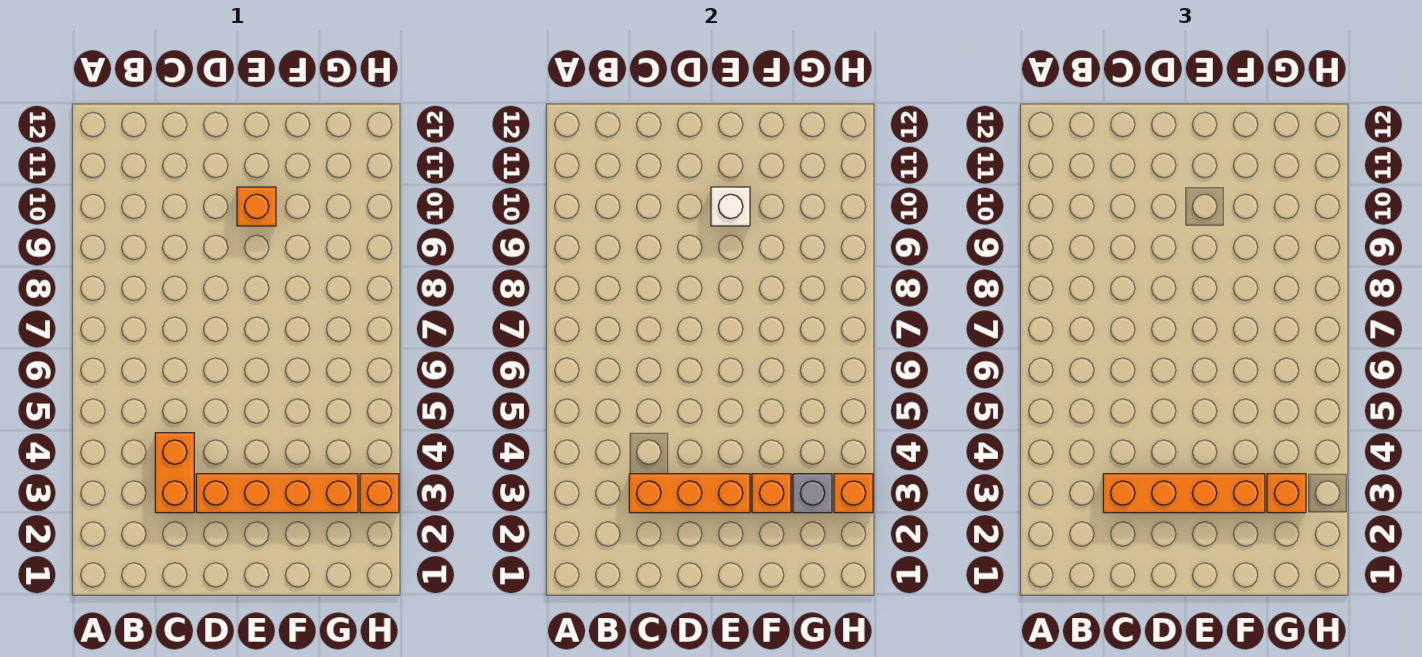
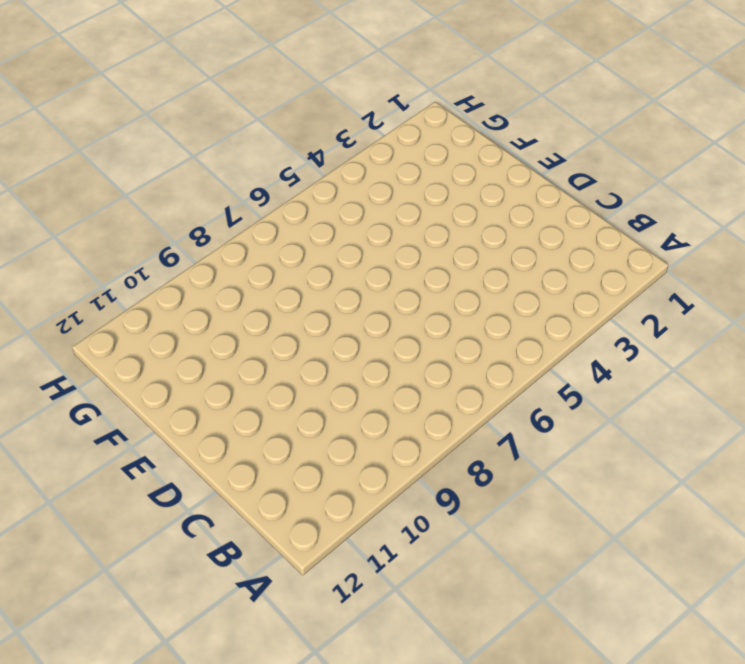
none -> orange brick C3:C4 level 1
none -> orange brick D3:G3 level 1

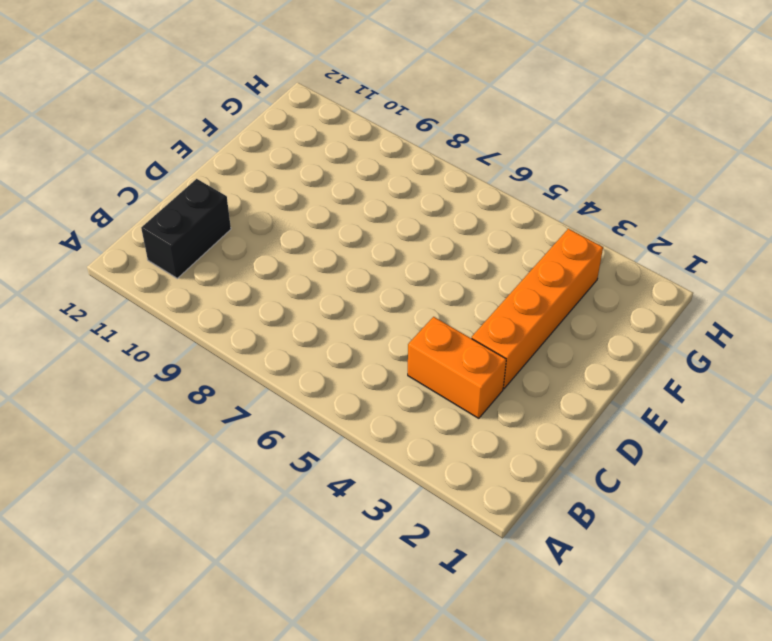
black brick B11:C11 level 1 -> none
none -> orange brick E10 level 1
none -> orange brick H3 level 1

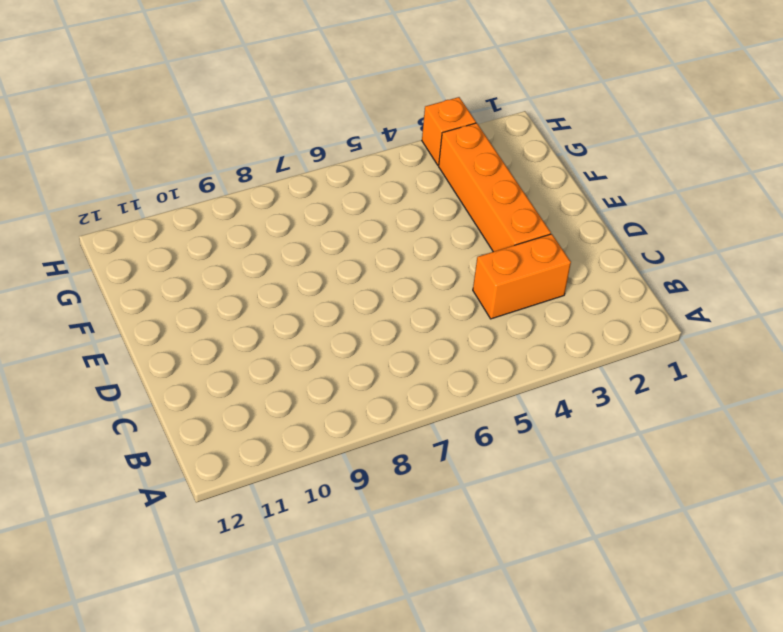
none -> orange brick E10 level 1
none -> orange brick C3:E3 level 2

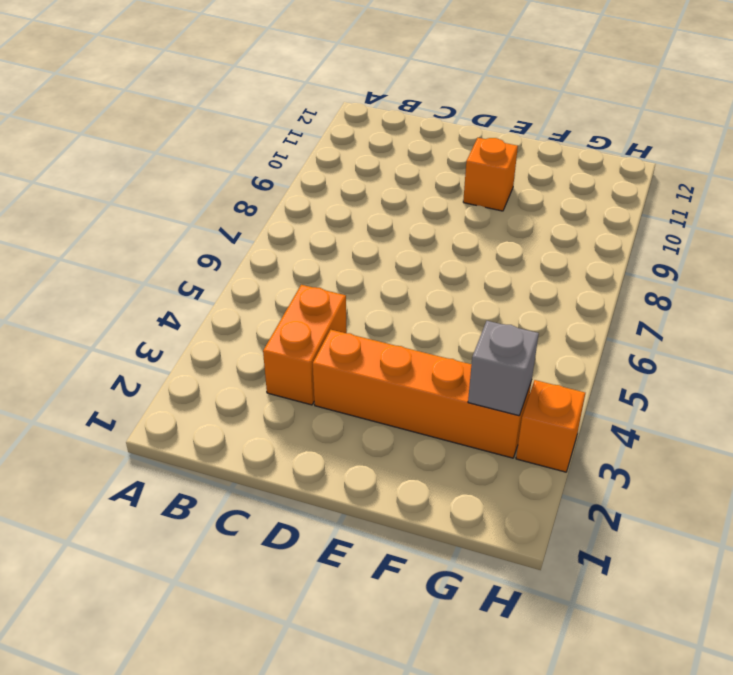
none -> orange brick C3:E3 level 2
none -> white brick E10 level 2

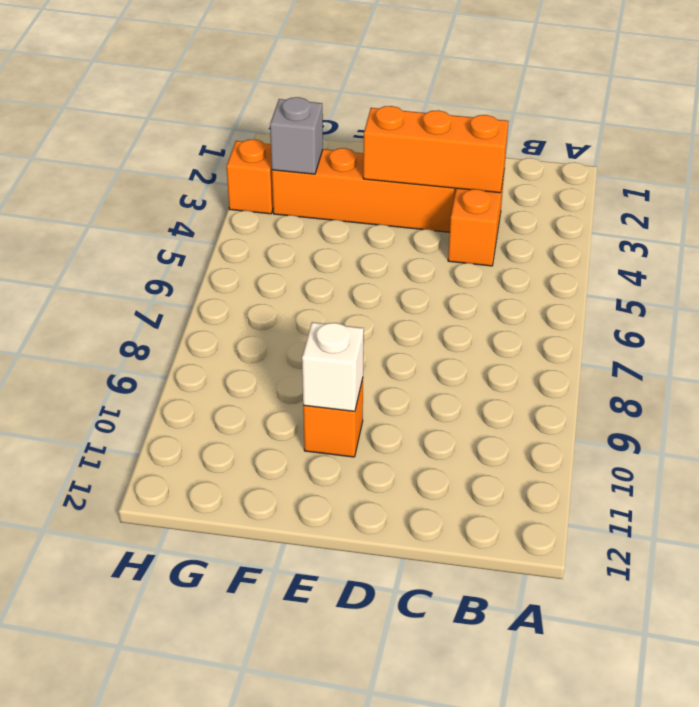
none -> orange brick F3 level 2
none -> orange brick H3 level 2

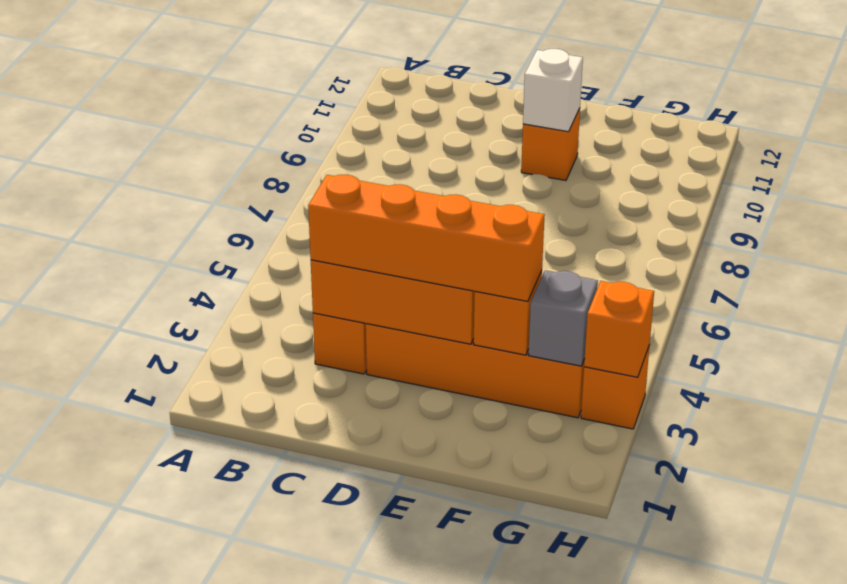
none -> orange brick G3 level 3

